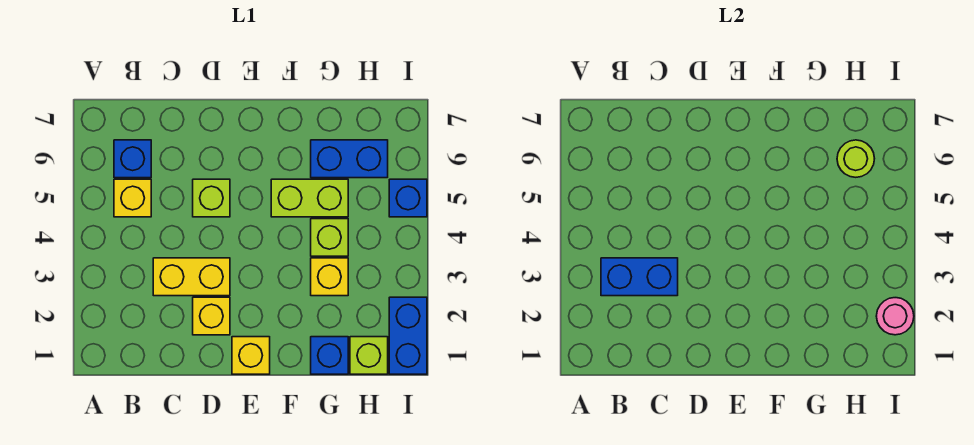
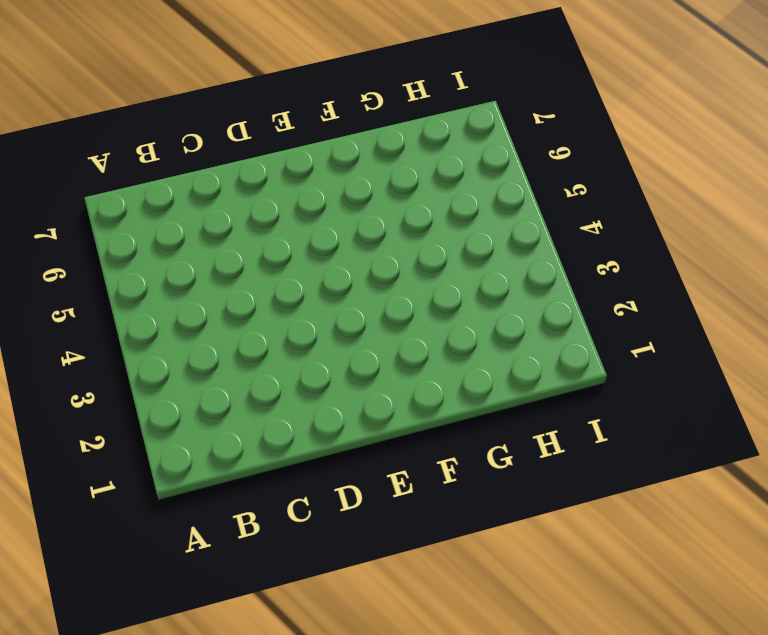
none -> yellow brick B5 level 1
none -> blue brick B6 level 1
none -> yellow brick C3:D3 level 1

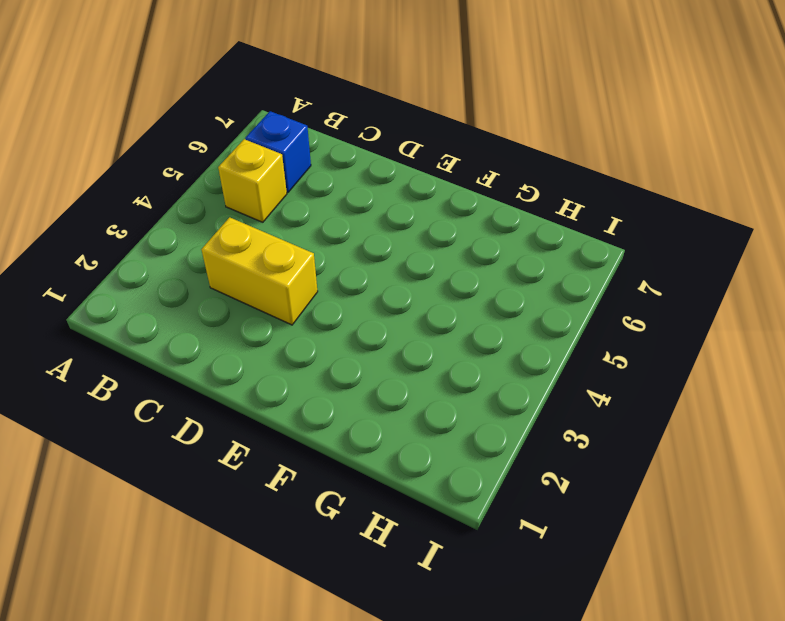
none -> yellow brick D2 level 1
none -> lime brick D5 level 1
none -> yellow brick E1 level 1

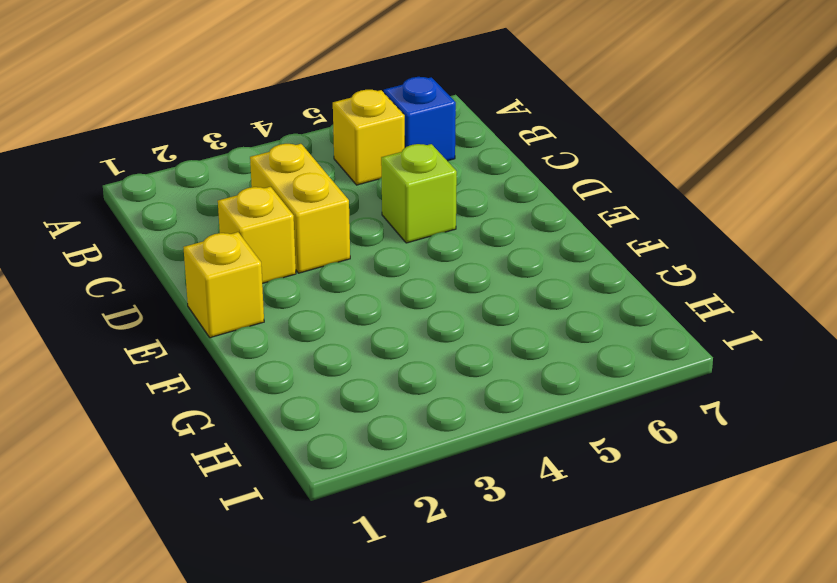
none -> lime brick F5:G5 level 1
none -> blue brick G1 level 1
none -> yellow brick G3 level 1

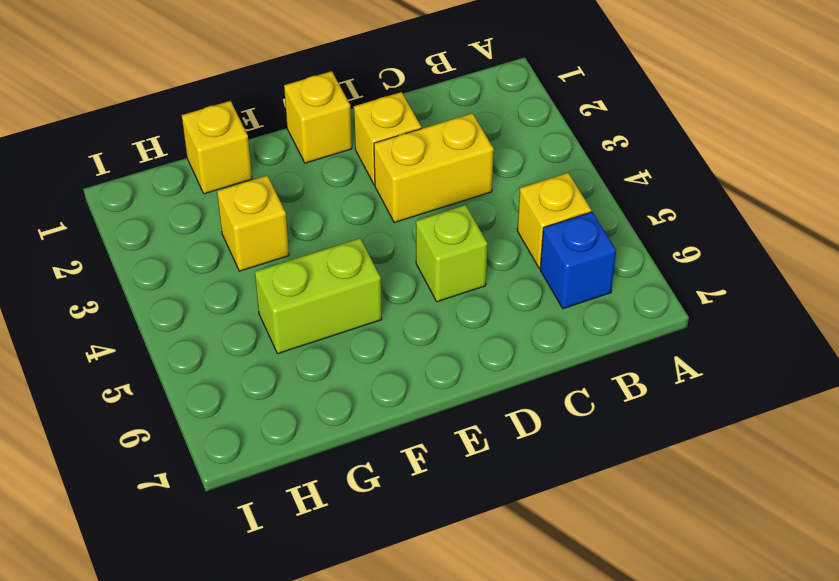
yellow brick G1 level 1 -> blue brick G1 level 1
none -> lime brick G4 level 1
none -> blue brick G6:H6 level 1
none -> lime brick H1 level 1

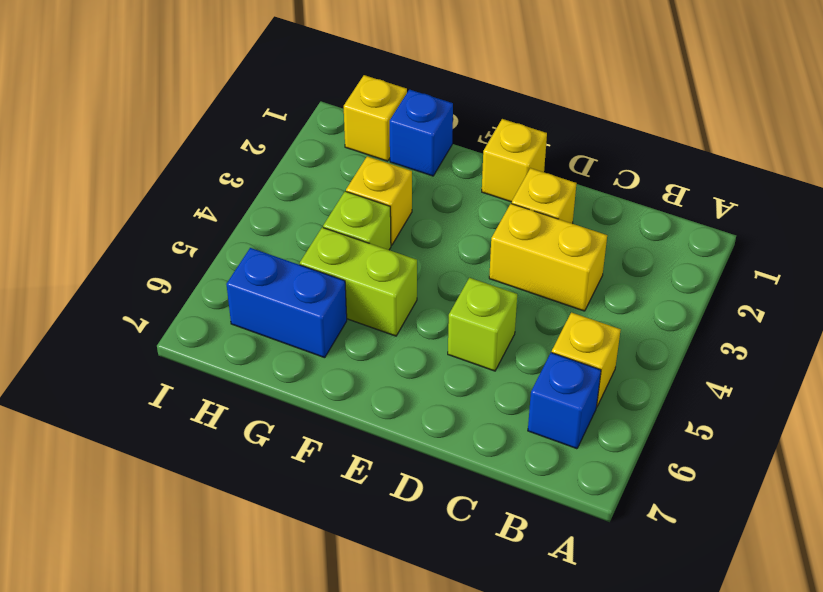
yellow brick H1 level 1 -> lime brick H1 level 1
none -> blue brick I1:I2 level 1
none -> blue brick I5 level 1
none -> blue brick B3:C3 level 2

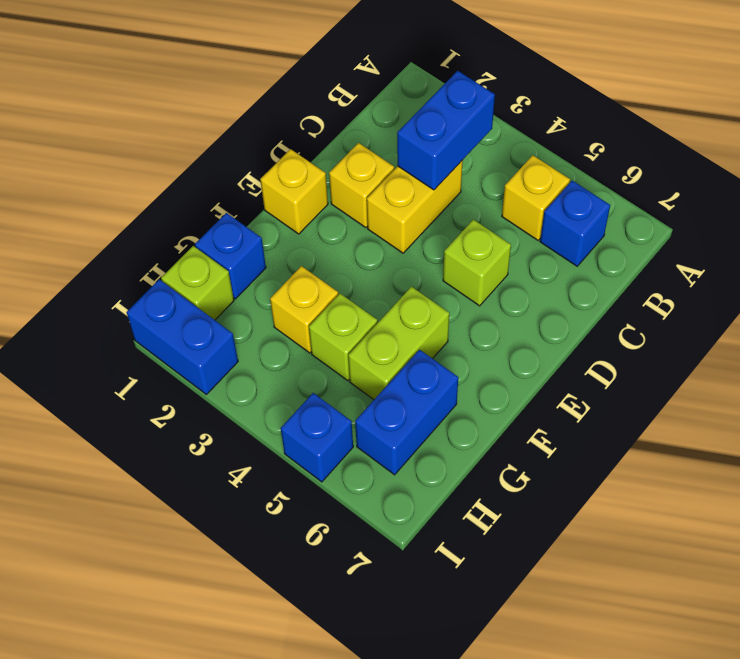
none -> lime round brick H6 level 2
none -> pink round brick I2 level 2

